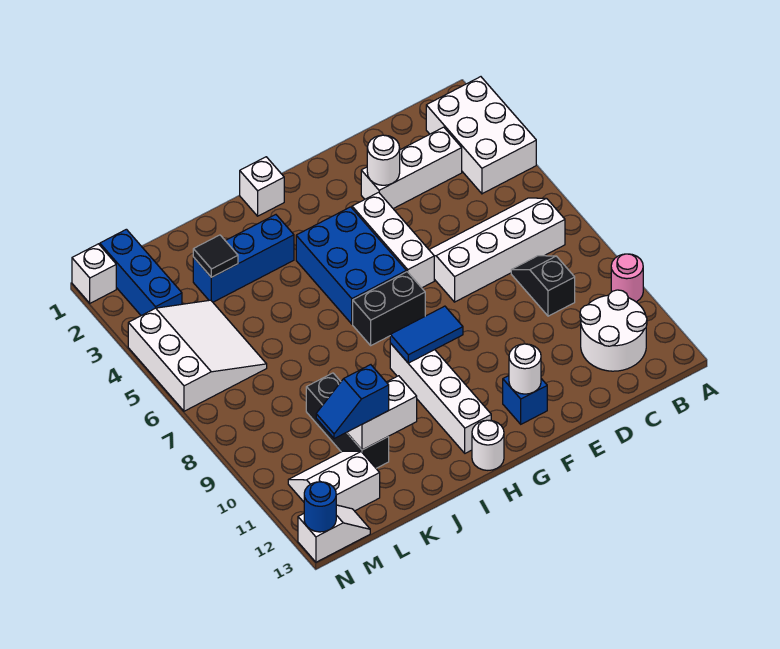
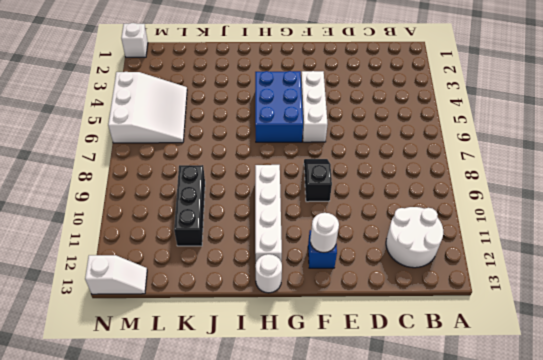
black slope F8:F9 level 1 top 9 -> black slope C8:C9 level 1 top 9
none -> white brick A2:B4 level 1
none -> pink round brick A10 level 1
none -> white slope B6:E7 level 1 top 7

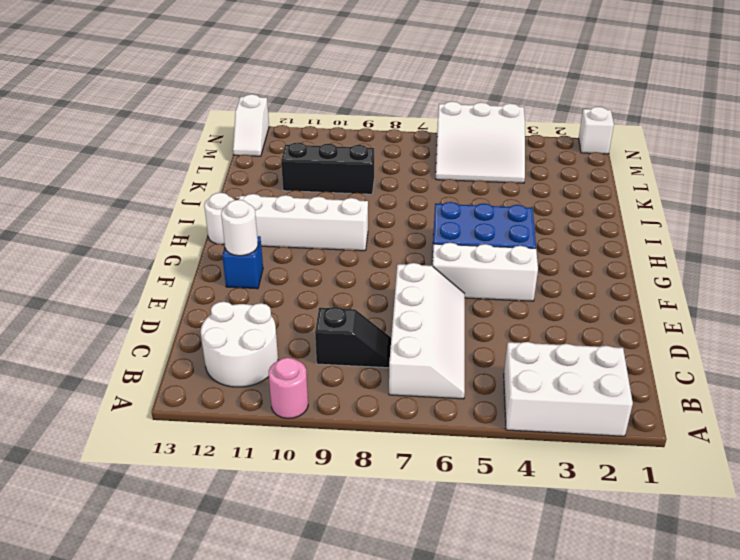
none -> white brick C3:E3 level 1
none -> black brick G7:H7 level 1
none -> white brick H1 level 1

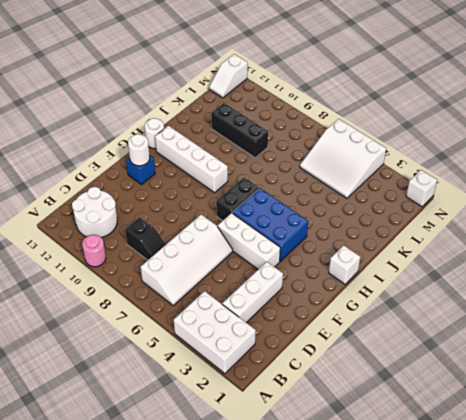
none -> blue brick I3:K3 level 1
none -> white slope L11:M12 level 1 top 12
none -> blue brick M1:M3 level 1

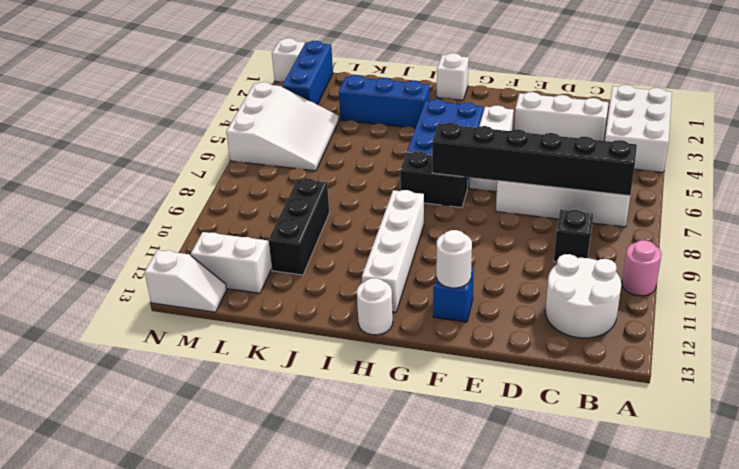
black brick B7:G7 level 2 -> none
none -> white round brick E3 level 2
none -> blue tile G9:H9 level 2
none -> white brick J11:K11 level 2

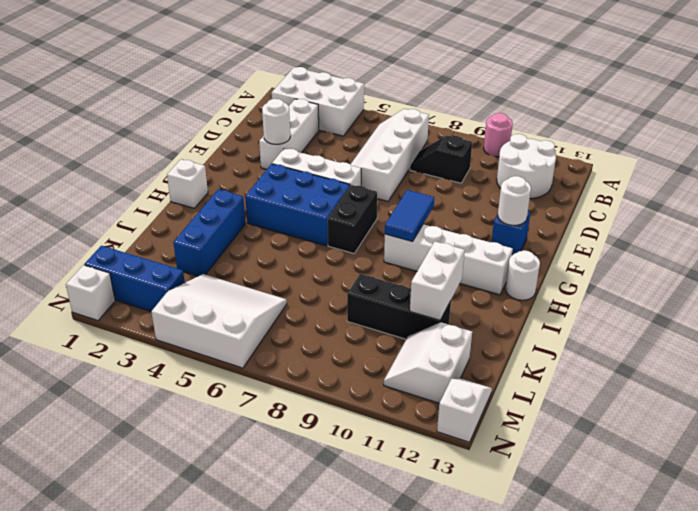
none -> black tile K3 level 2
none -> blue round brick N13 level 2
none -> blue slope K11:L11 level 3 top K

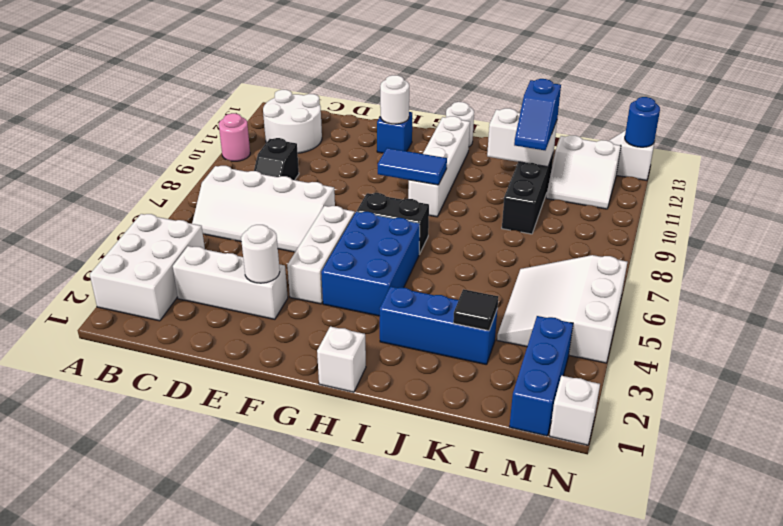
blue slope K10:K11 level 3 top 11 -> blue slope K11:L11 level 3 top K

